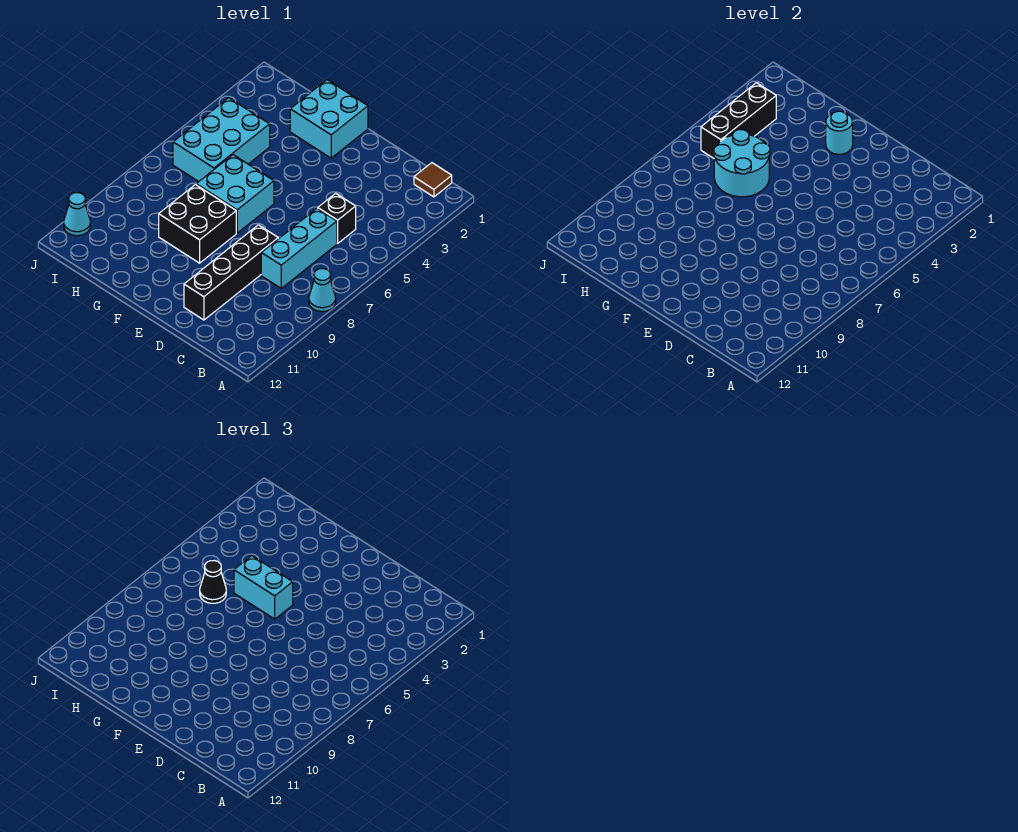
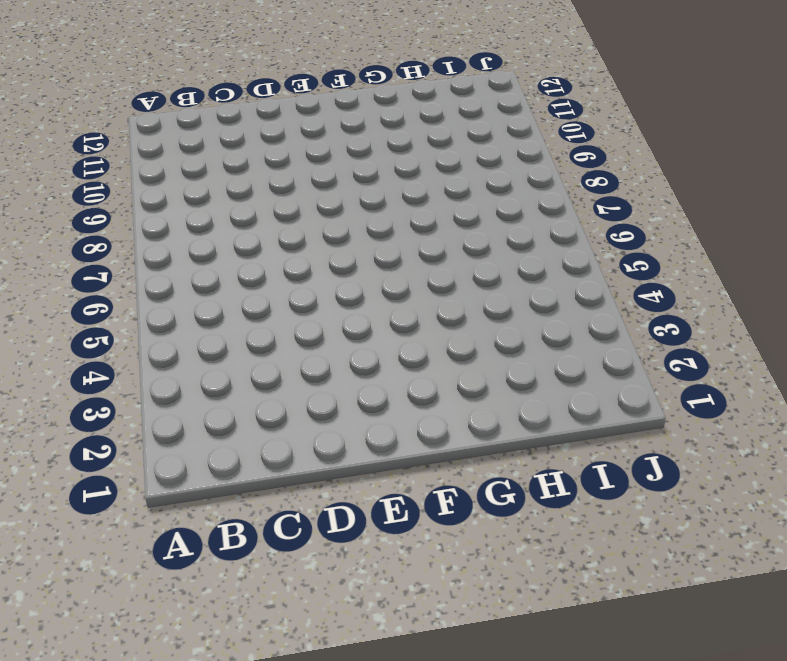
none -> cyan cone A8 level 1
none -> brown tile B1 level 1
none -> black brick C5 level 1

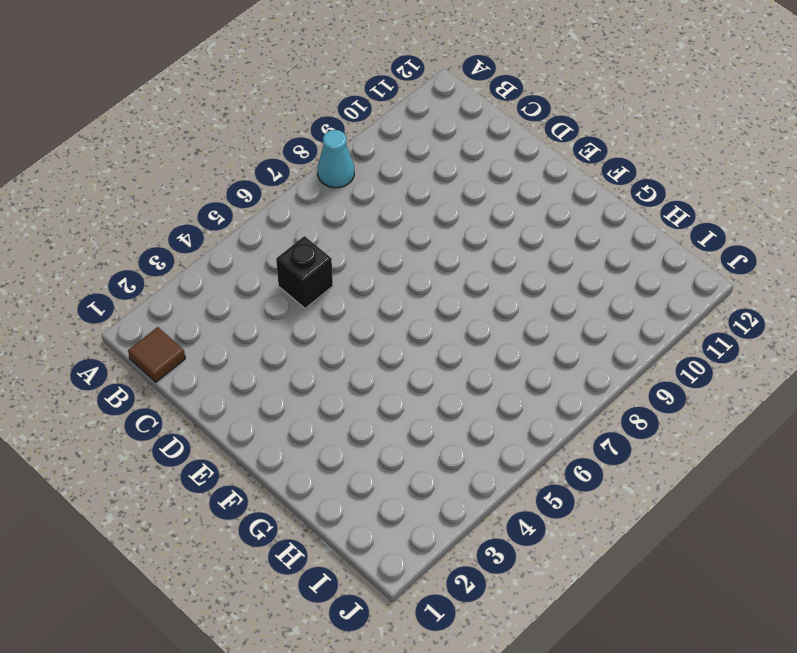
none -> cyan brick C6:C8 level 1
none -> black brick D8:D11 level 1
none -> cyan brick F1:G2 level 1

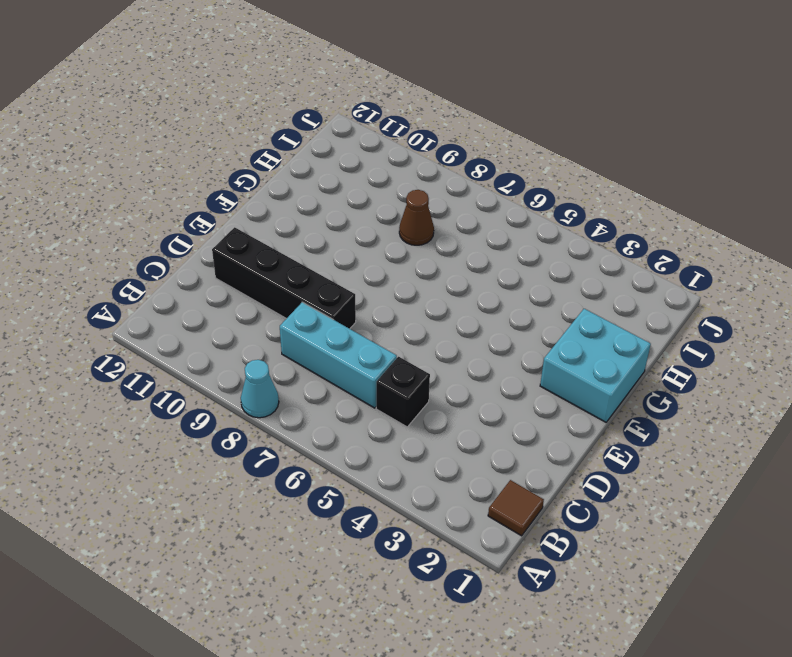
brown cone H8 level 1 -> none
none -> cyan brick F6:G7 level 1
none -> black brick F8:G9 level 1
none -> cyan brick H4:I6 level 1

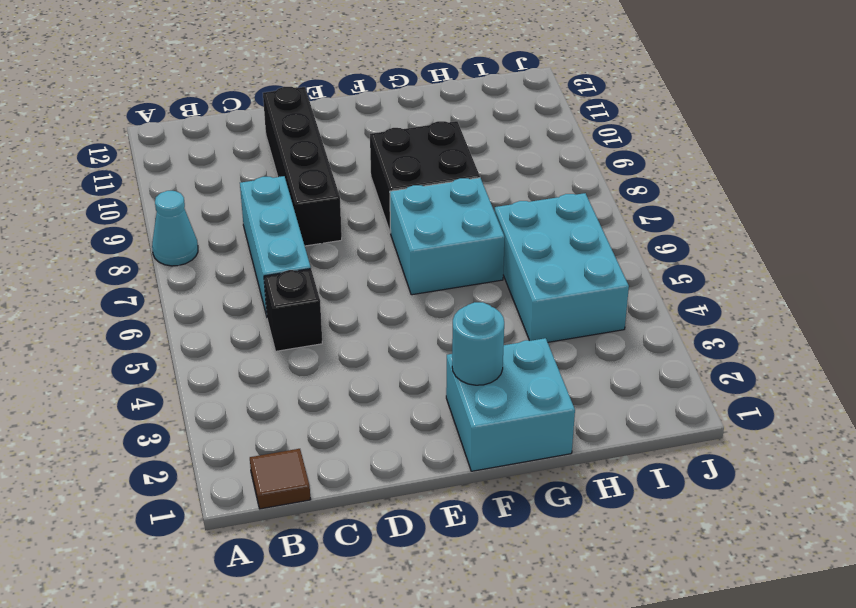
none -> cyan cone J11 level 1
none -> cyan round brick G5:H6 level 2
none -> black brick I3:I5 level 2

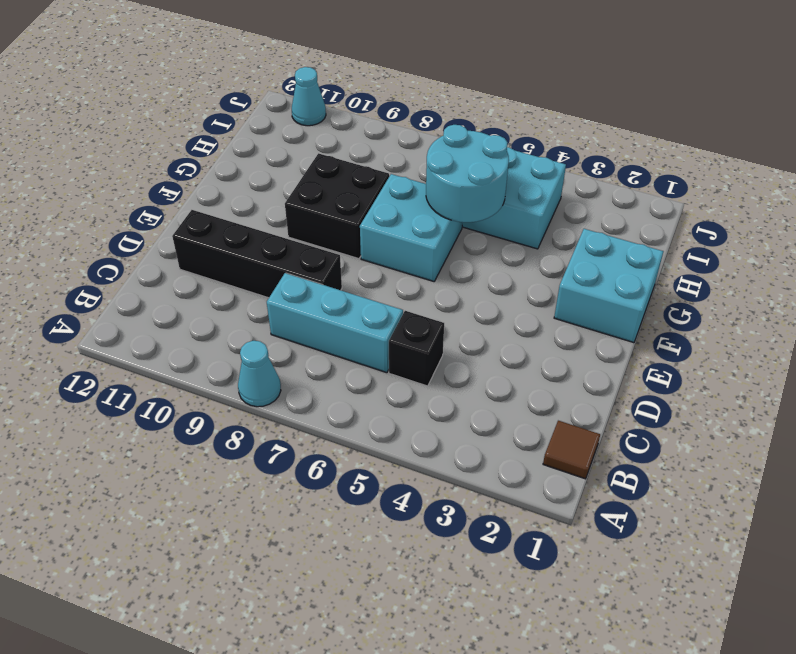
none -> cyan round brick F2 level 2
none -> black brick I3:I5 level 2
none -> cyan brick F5:G5 level 3

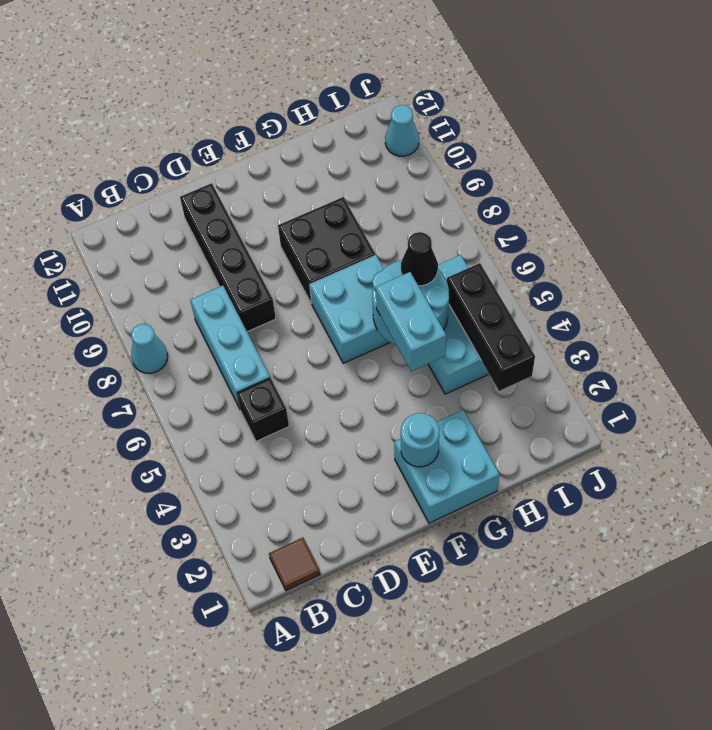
cyan brick G4:G5 level 3 -> cyan brick F5:G5 level 3

